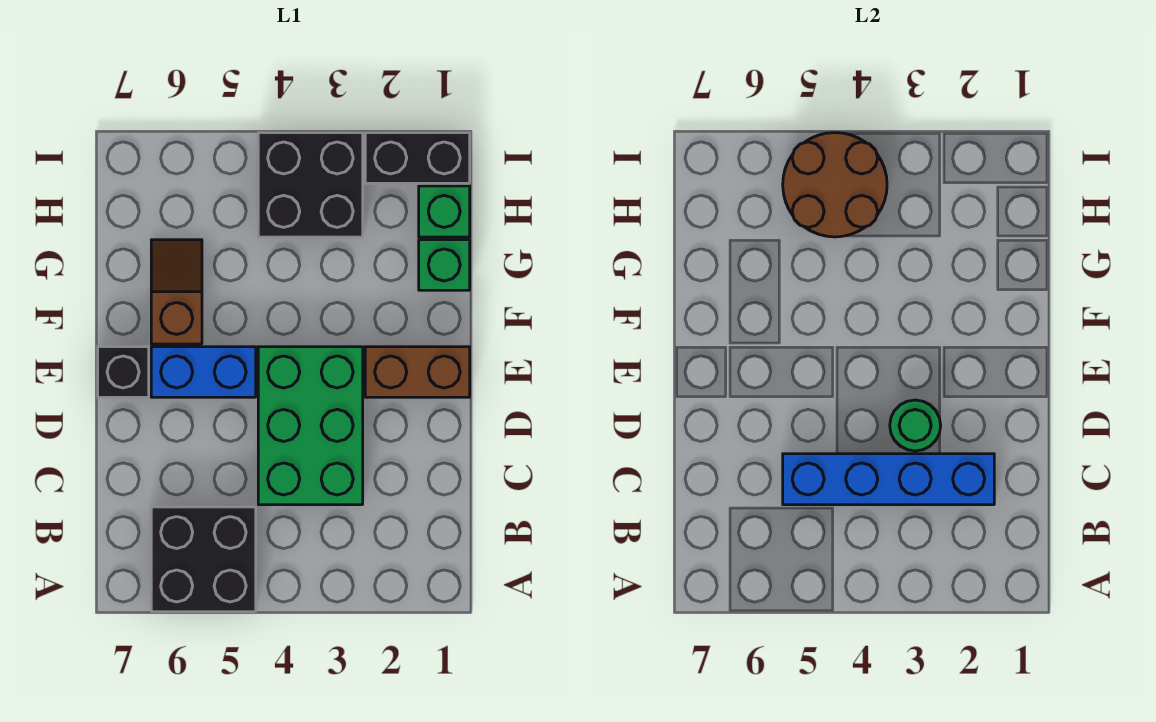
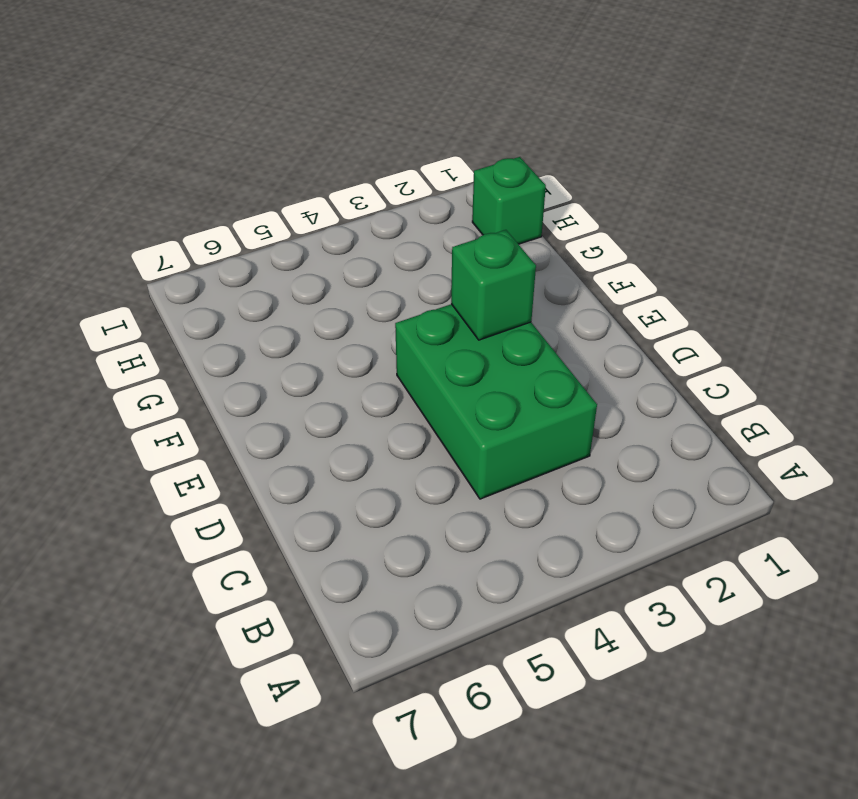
green brick E3 level 2 -> green brick G1 level 1
none -> black brick A5:B6 level 1
none -> brown brick E1:E2 level 1
none -> blue brick E5:E6 level 1

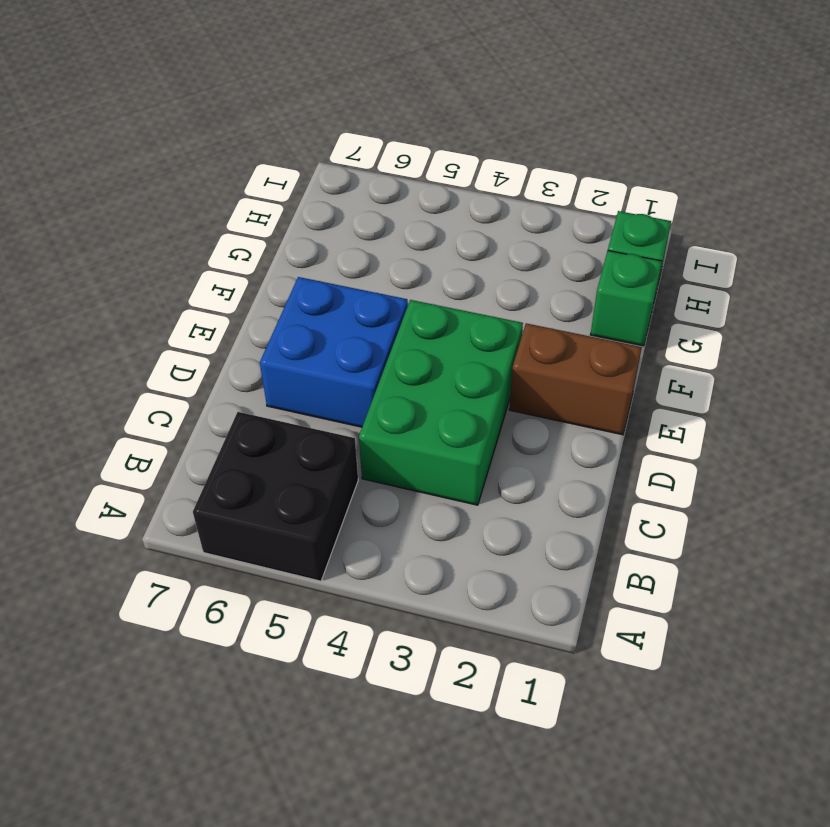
blue brick D5:E6 level 1 -> blue brick E5:E6 level 1
none -> black brick E7 level 1
none -> brown slope F6:G6 level 1 top F
none -> black brick H3:I4 level 1

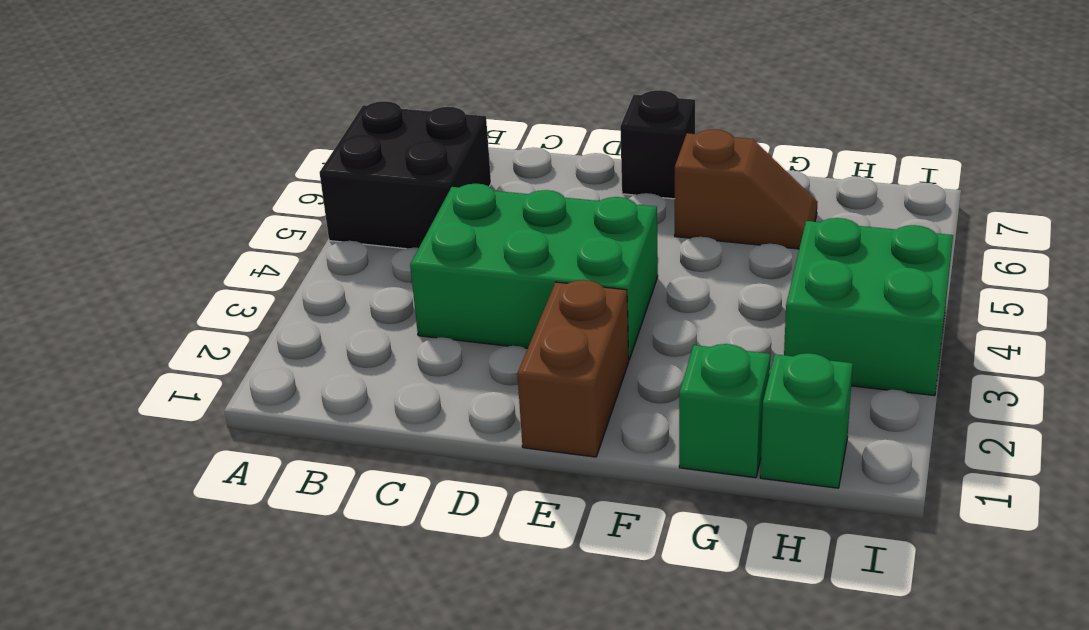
green brick H3:I4 level 1 -> black brick H3:I4 level 1
none -> blue brick E5:E6 level 1
none -> black brick I1:I2 level 1
none -> blue brick C2:C5 level 2

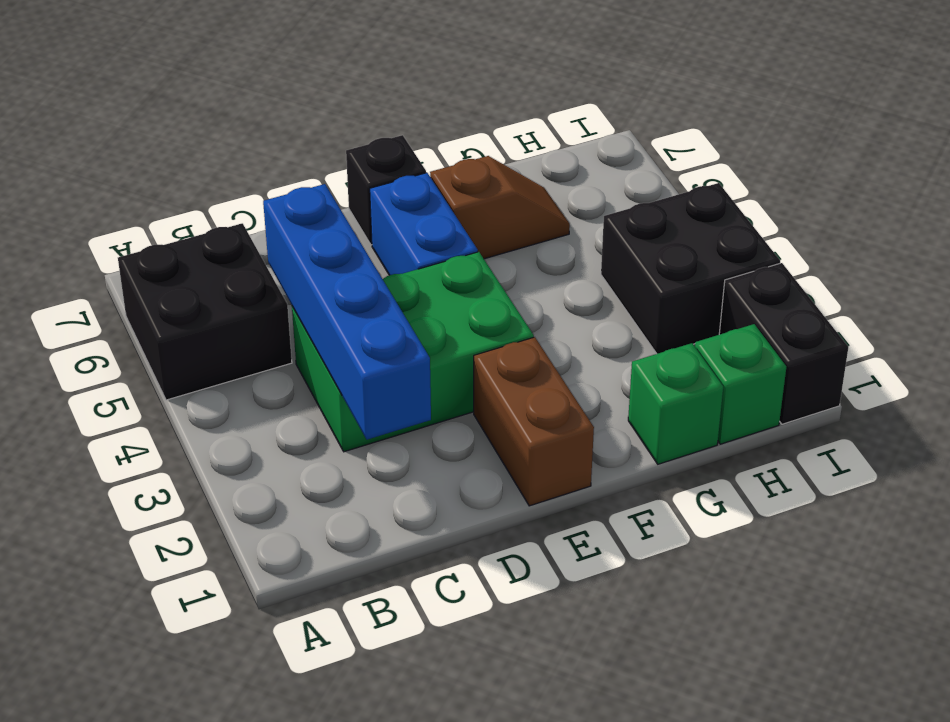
none -> green round brick D3 level 2
none -> brown round brick H4:I5 level 2

